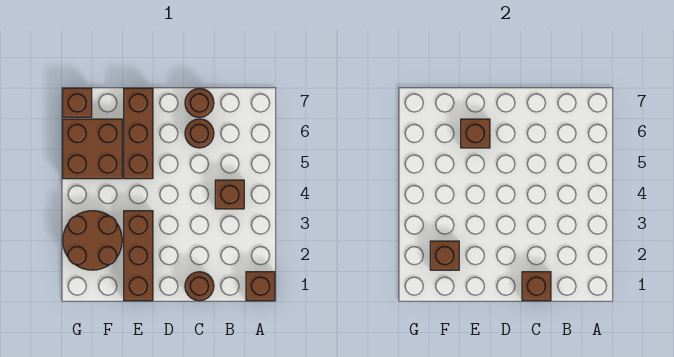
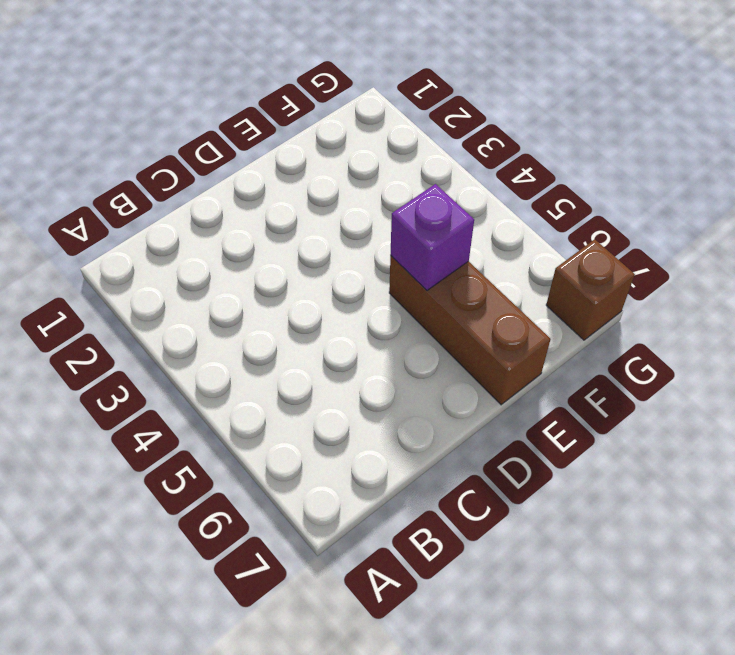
purple brick E5 level 2 -> none
none -> brown brick A1 level 1
none -> brown brick B4 level 1
none -> brown round brick C1 level 1

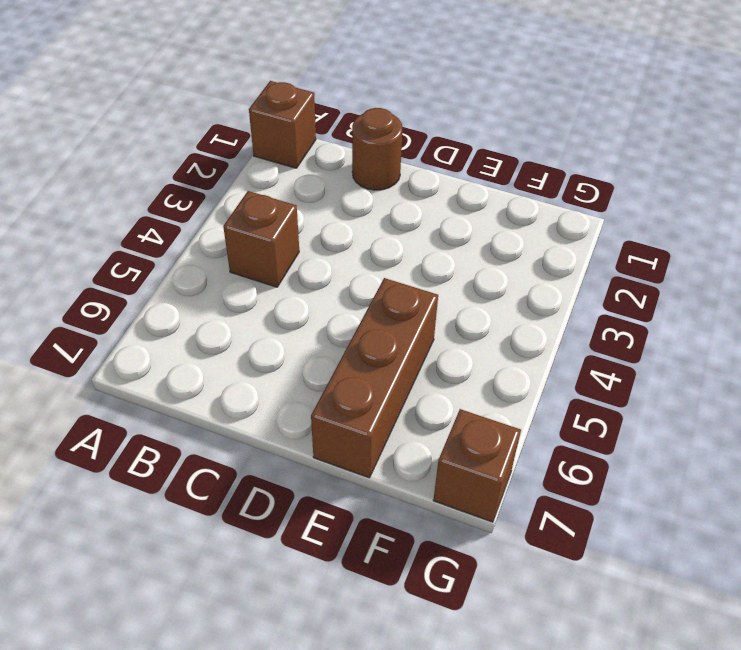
none -> brown round brick C6 level 1
none -> brown round brick C7 level 1
none -> brown brick E1:E3 level 1

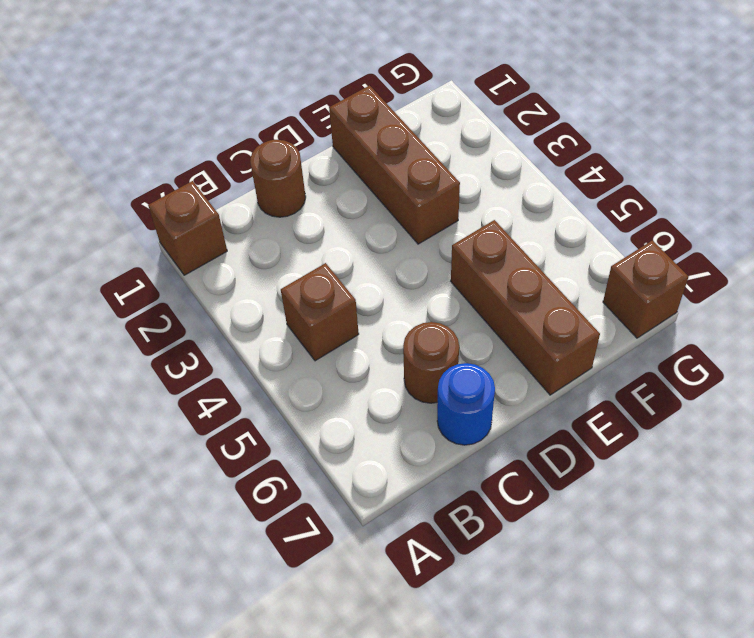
blue round brick C7 level 1 -> brown round brick C7 level 1
none -> brown round brick F2:G3 level 1
none -> brown brick F5:G6 level 1
none -> brown brick C1 level 2

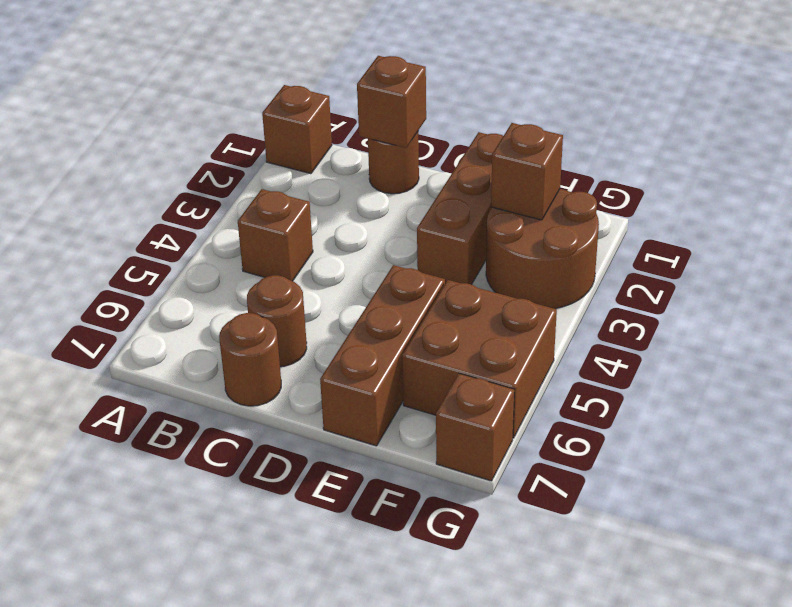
none -> brown brick E6 level 2

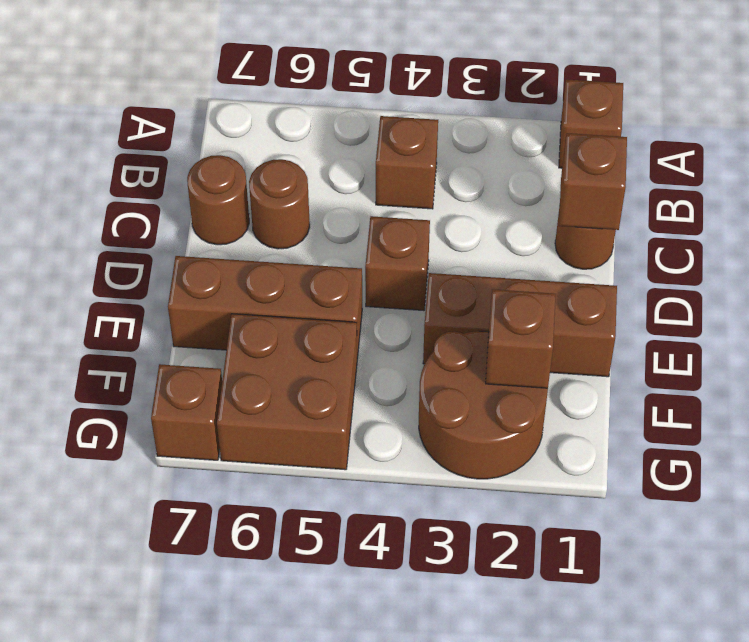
brown brick D4 level 1 -> brown brick E6 level 2

